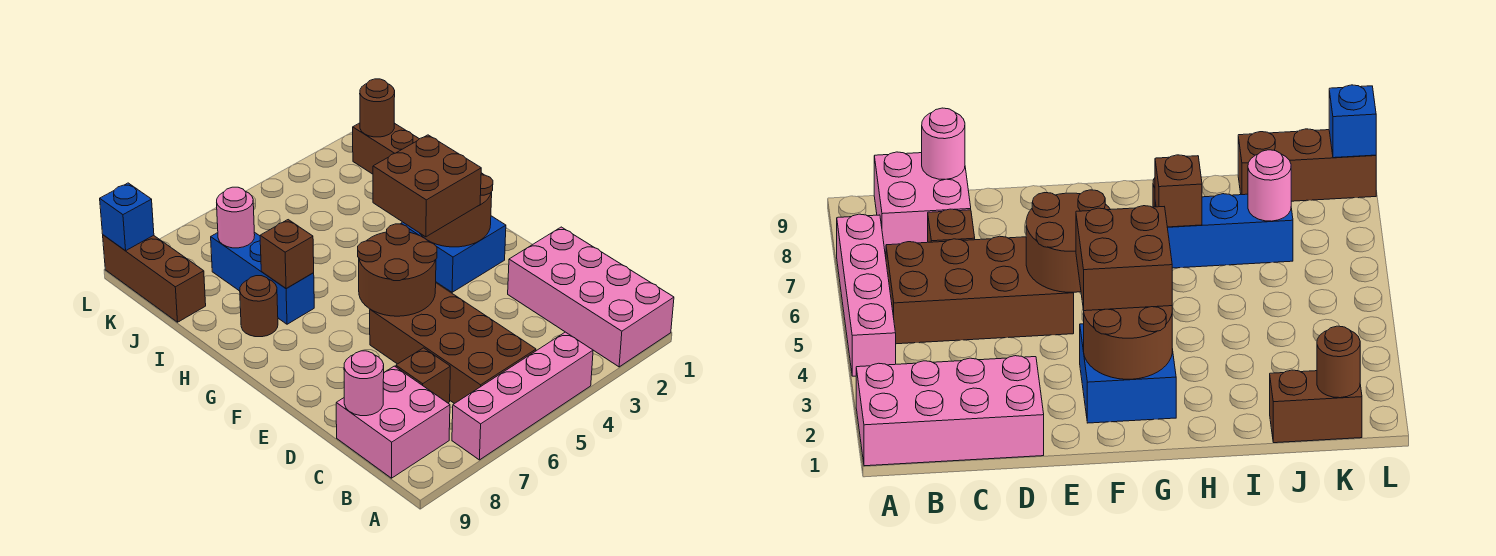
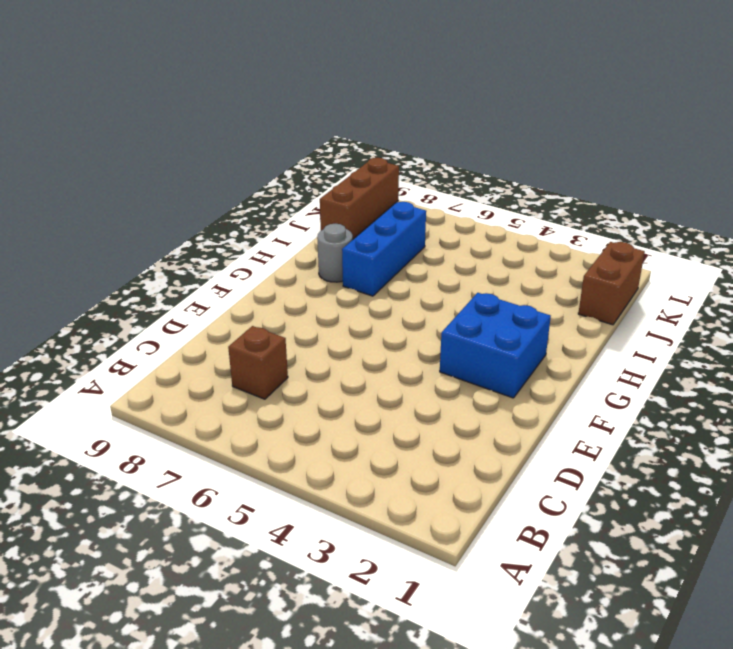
grey round brick H8 level 1 -> brown round brick H8 level 1
none -> pink brick A1:D2 level 1
none -> pink brick A4:A7 level 1
none -> brown brick B5:E6 level 1

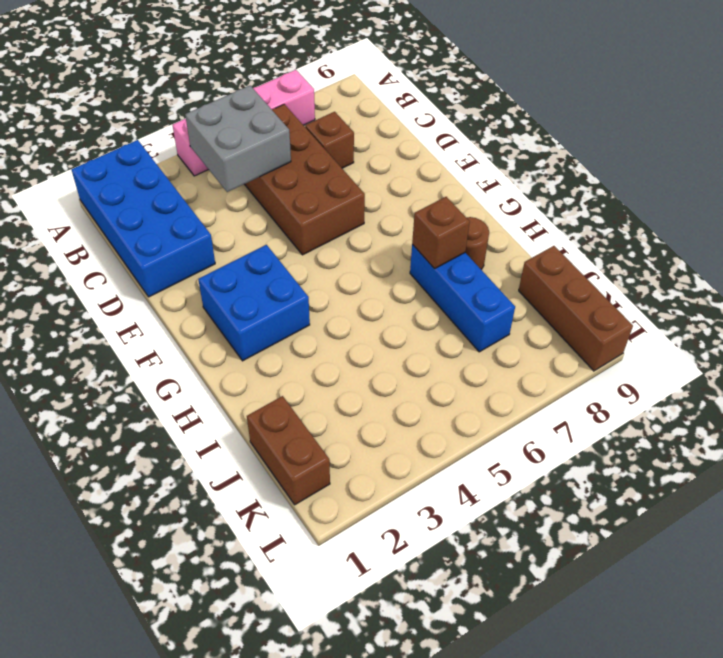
blue brick A1:D2 level 1 -> pink brick A1:D2 level 1
grey brick B4:C5 level 2 -> none
none -> pink brick B8:C9 level 1
none -> pink round brick C9 level 2
none -> brown round brick E5:F6 level 2

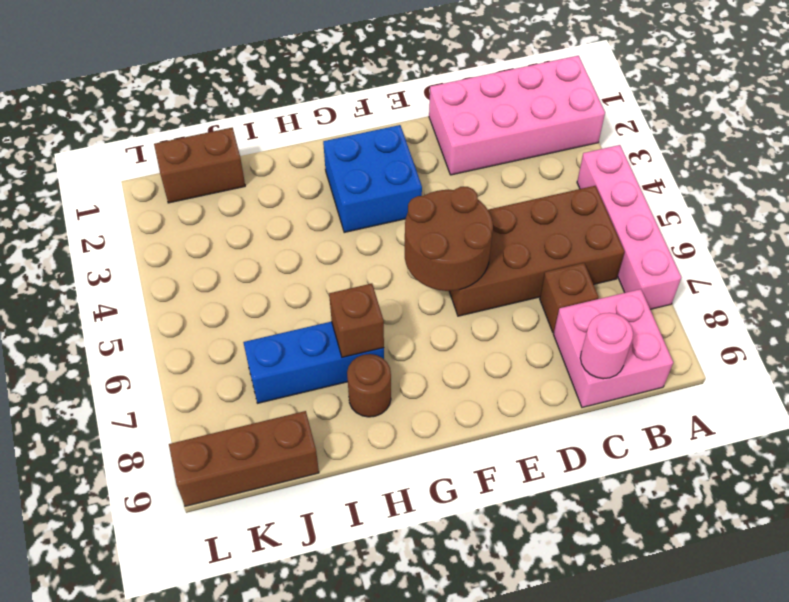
none -> brown round brick F2:G3 level 2
none -> pink round brick J7 level 2
none -> brown round brick K1 level 2

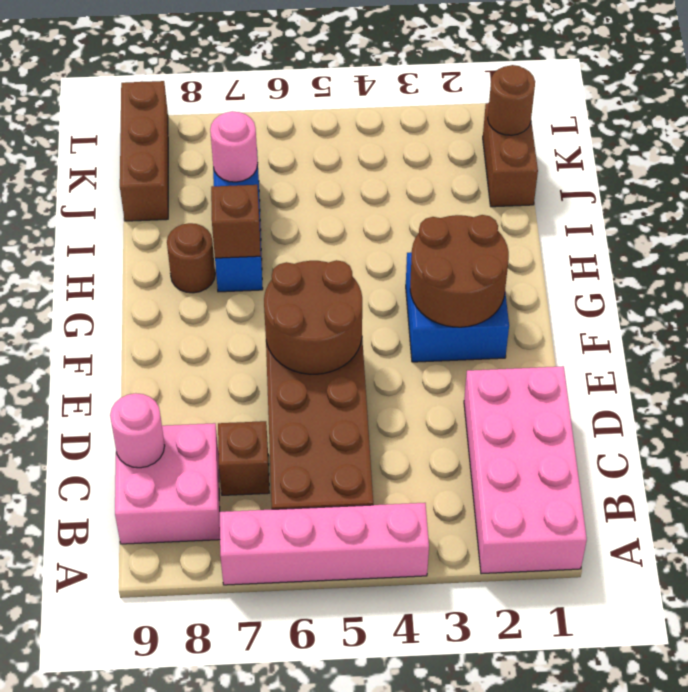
none -> blue brick L9 level 2
none -> brown brick F3:G4 level 3

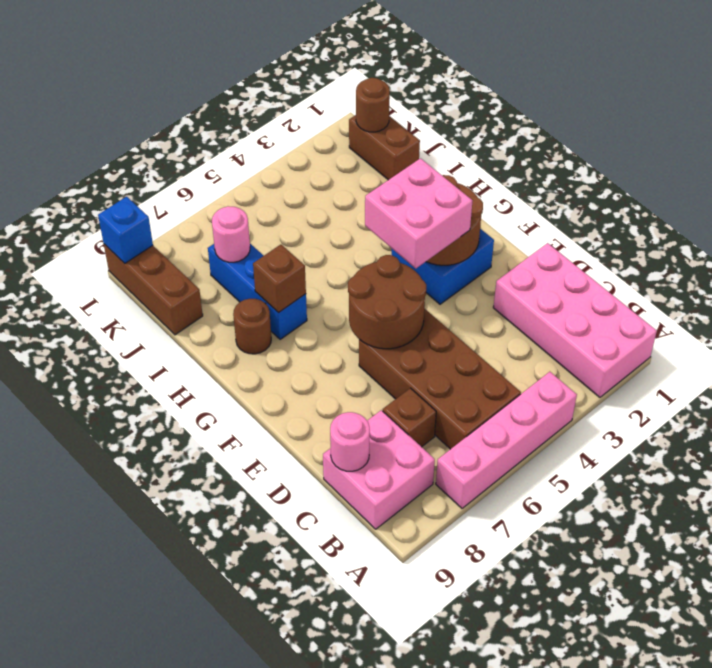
pink brick F3:G4 level 3 -> brown brick F3:G4 level 3

